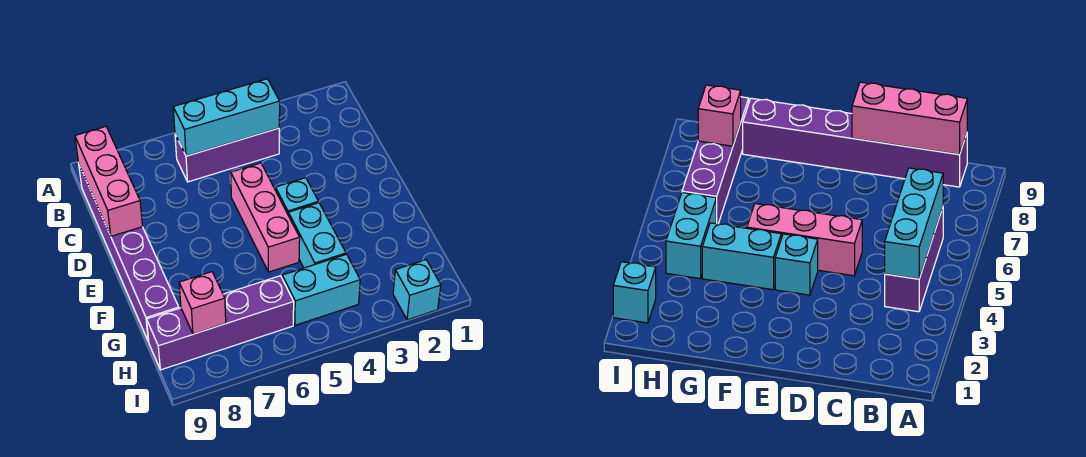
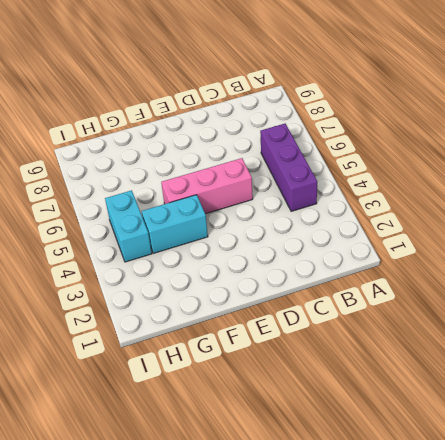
none -> purple brick B9:G9 level 1
none -> cyan brick E4 level 1

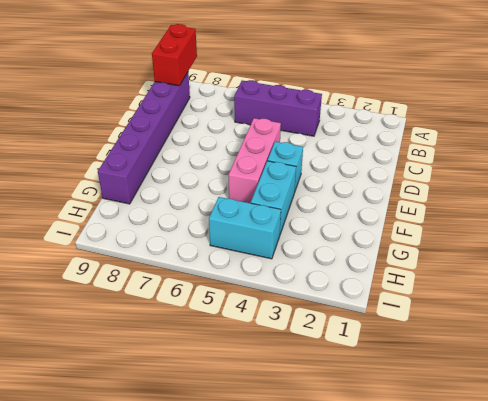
red brick A9:B9 level 2 -> pink brick B9:D9 level 2
none -> purple brick H6:H9 level 1
none -> cyan brick I2 level 1

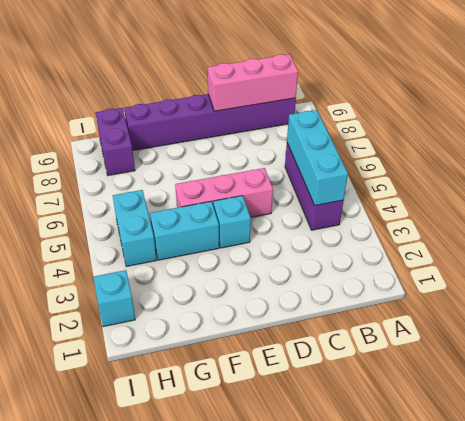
purple brick H8:H9 level 1 -> purple brick H6:H9 level 1
none -> pink brick H8 level 2

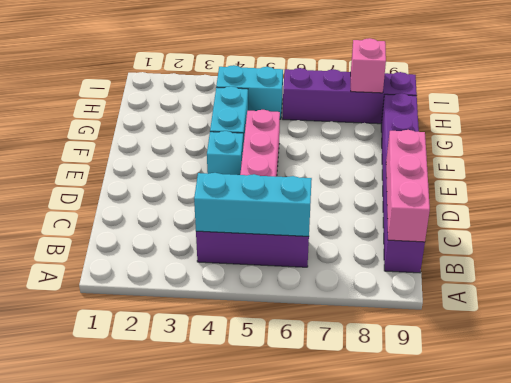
none -> cyan brick I2 level 1

